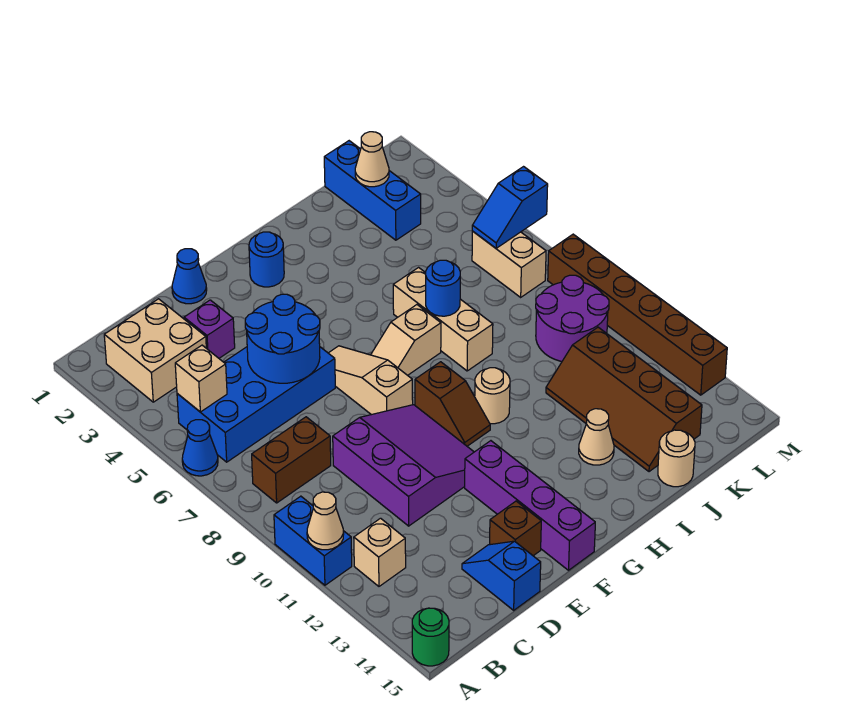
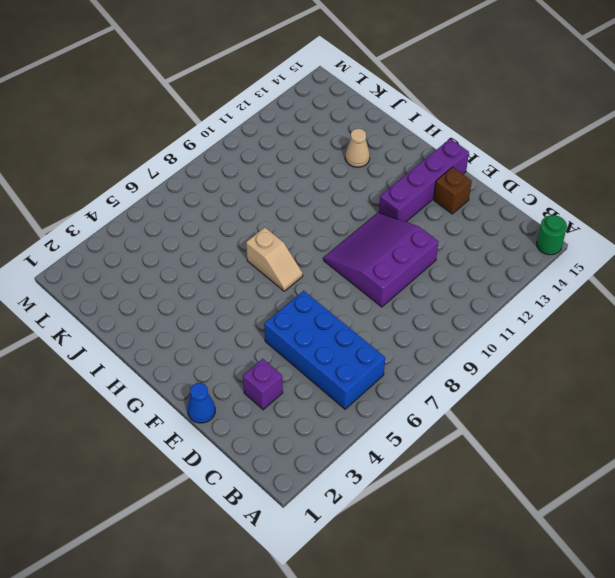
none -> blue cone A6 level 1
none -> blue brick A10:A11 level 1
none -> tan brick B2:C3 level 1
none -> brown brick B8:C8 level 1

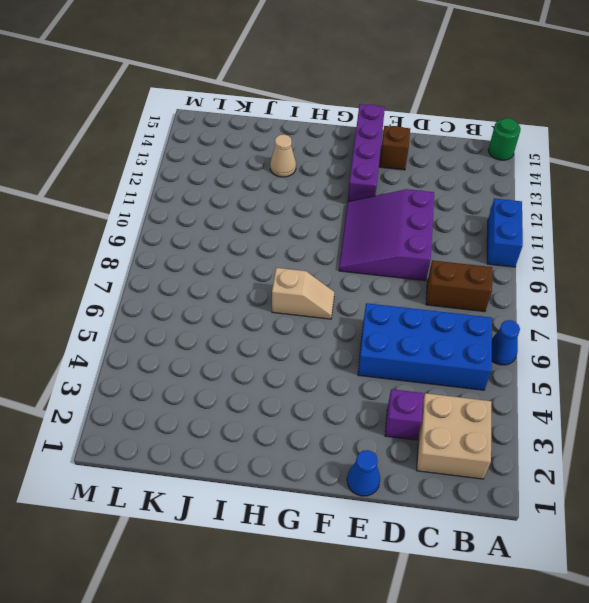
none -> tan brick B12 level 1
none -> blue slope D14:D15 level 1 top 15
none -> tan slope F6:F8 level 1 top 8
none -> blue round brick G2 level 1

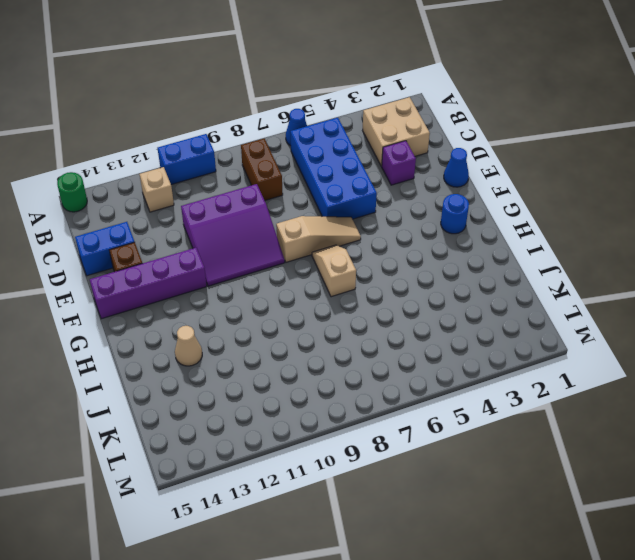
blue brick D14:D15 level 1 -> blue slope D14:D15 level 1 top 15
none -> brown slope G9:G10 level 1 top 9
none -> tan round brick H10 level 1
none -> tan brick I6:I8 level 1
none -> brown slope J11:K14 level 1 top K

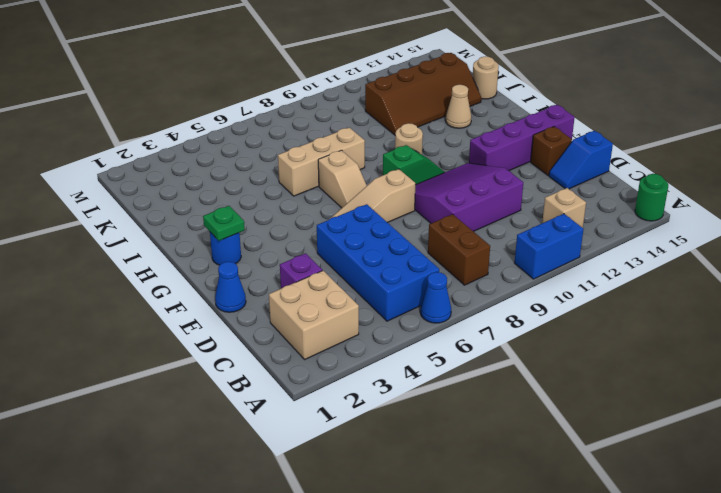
green plate G2 level 2 -> none
green slope G9:G10 level 1 top 9 -> brown slope G9:G10 level 1 top 9
none -> blue brick K1:K3 level 1
none -> purple round brick K9:L10 level 1
none -> tan brick L6:L7 level 1
none -> brown brick M8:M13 level 1

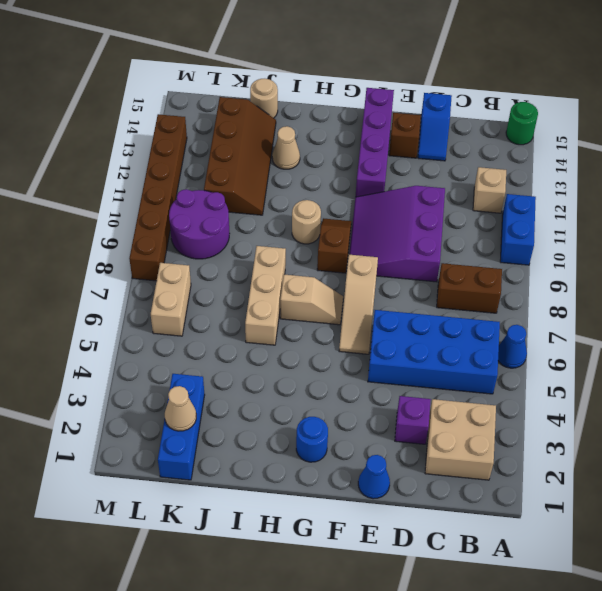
none -> tan cone A11 level 2
none -> tan brick B5 level 2
none -> blue round brick D5:E6 level 2
none -> blue round brick I7 level 2

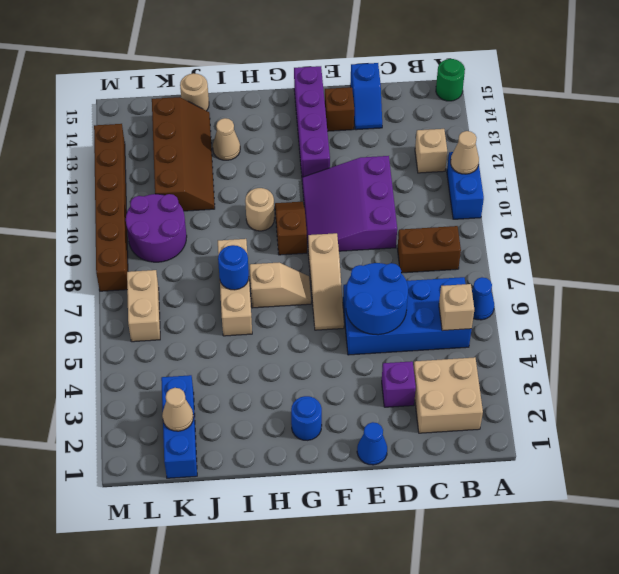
none -> blue slope L6:M6 level 2 top M

